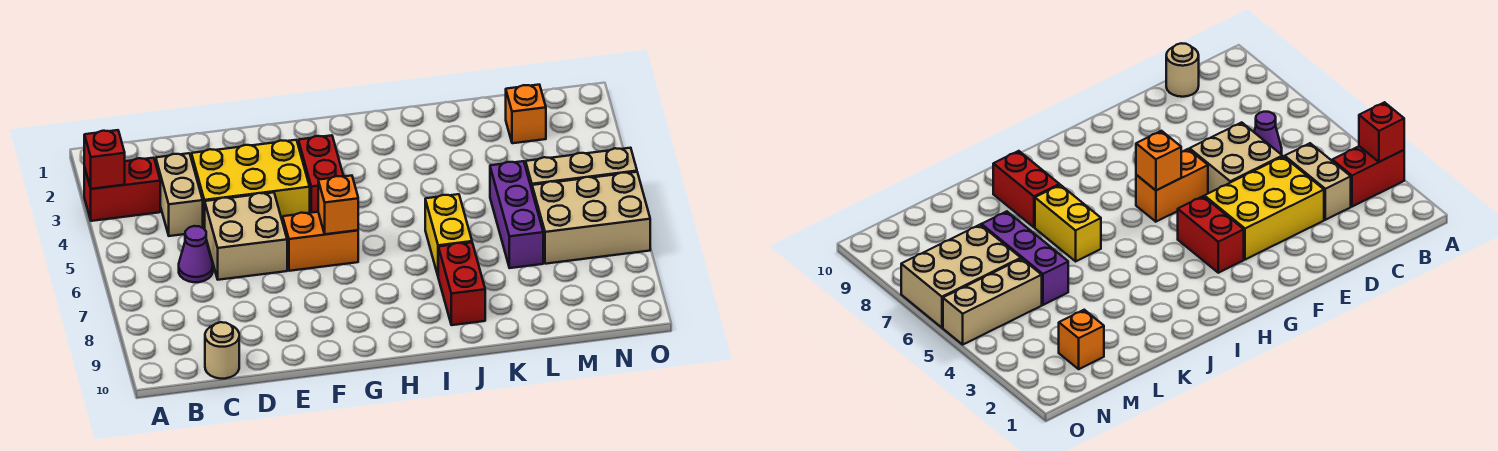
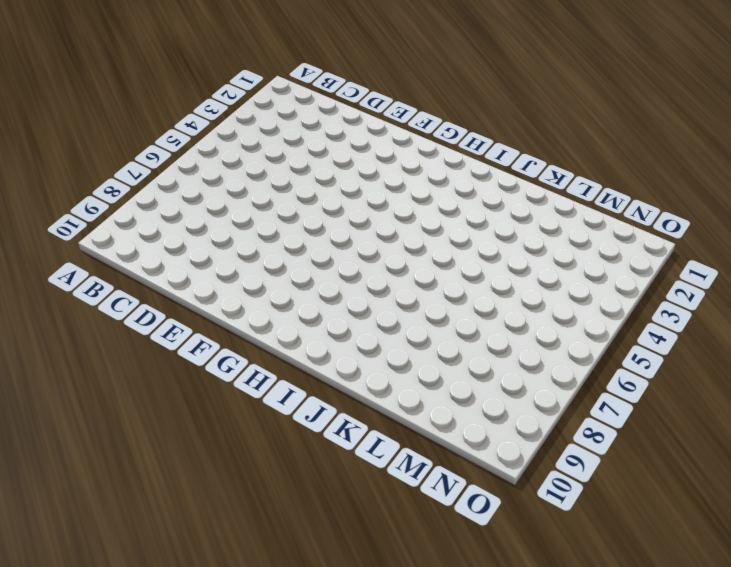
none -> red brick A3:B3 level 1
none -> tan brick C3:C4 level 1
none -> purple cone C6 level 1

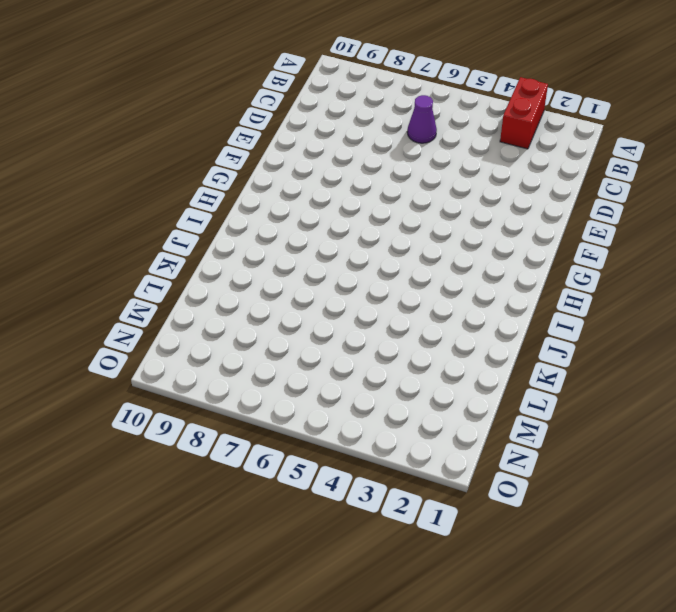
none -> tan brick C3:C4 level 1
none -> tan round brick C10 level 1
none -> yellow brick D3:F4 level 1

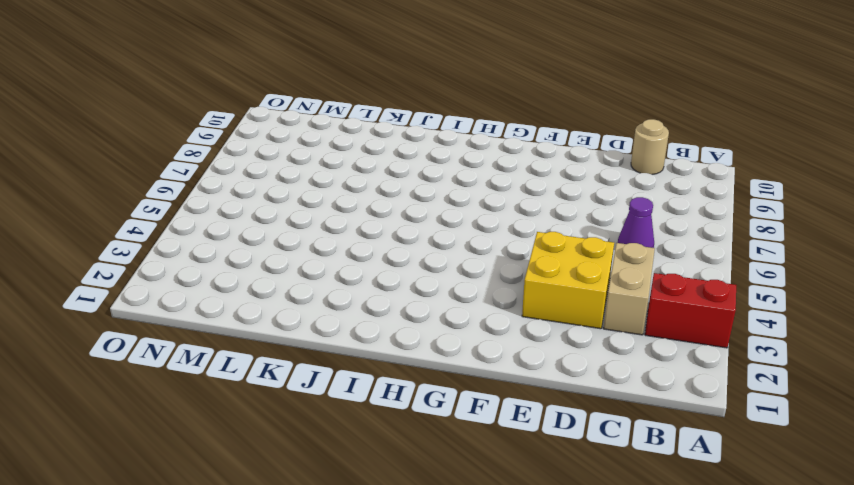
yellow brick D3:E4 level 1 -> yellow brick D3:F4 level 1
none -> tan brick D5:E6 level 1
none -> orange brick F6:G6 level 1
none -> red brick G3:G4 level 1

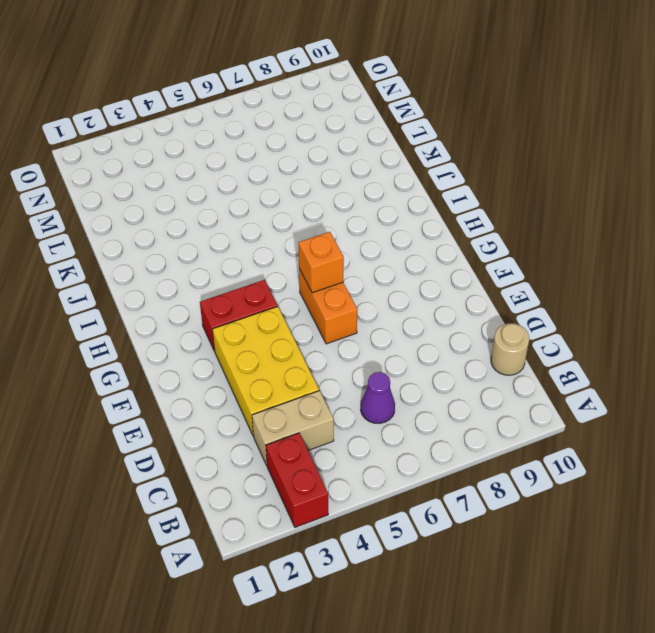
none -> tan brick D5:E6 level 1
none -> yellow brick J6:J7 level 1
none -> red brick J8:J9 level 1

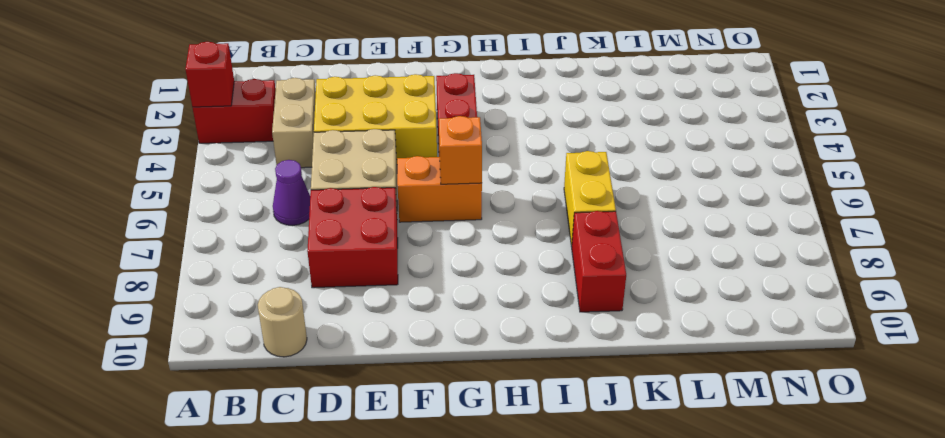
red brick D7:E8 level 1 -> none
none -> purple brick L5:L7 level 1
none -> orange brick M2 level 1
none -> tan brick M5:O5 level 1

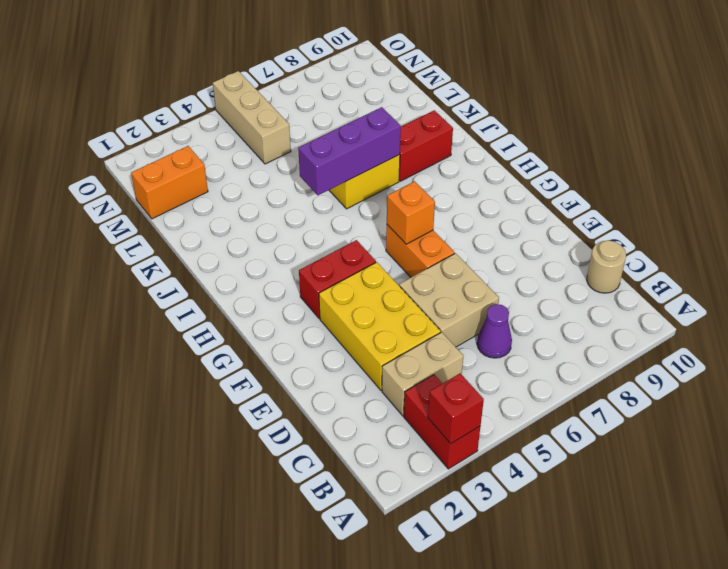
purple brick J5:J7 level 2 -> purple brick L5:L7 level 1
orange brick M1:M2 level 1 -> orange brick M2 level 1
none -> tan brick M6:O7 level 1

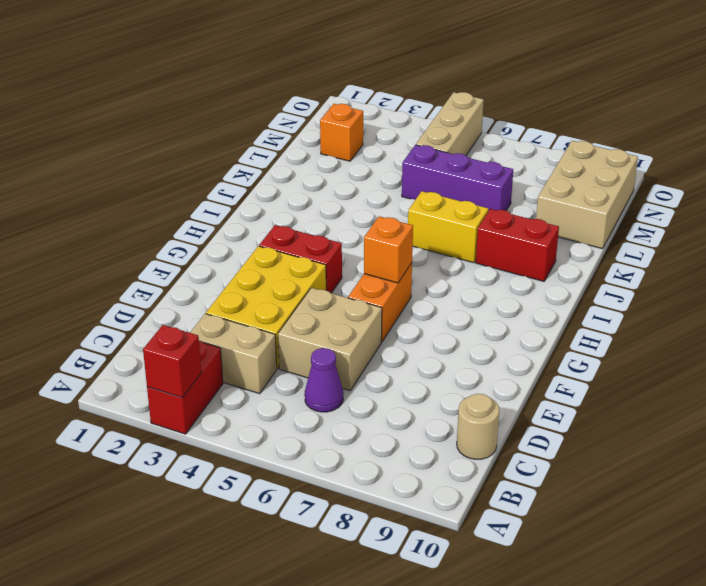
tan brick L9:N10 level 1 -> tan brick M6:O7 level 1

